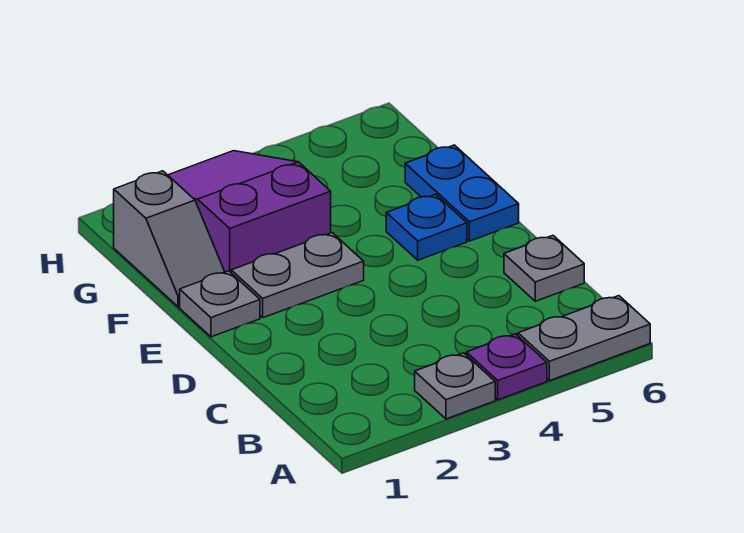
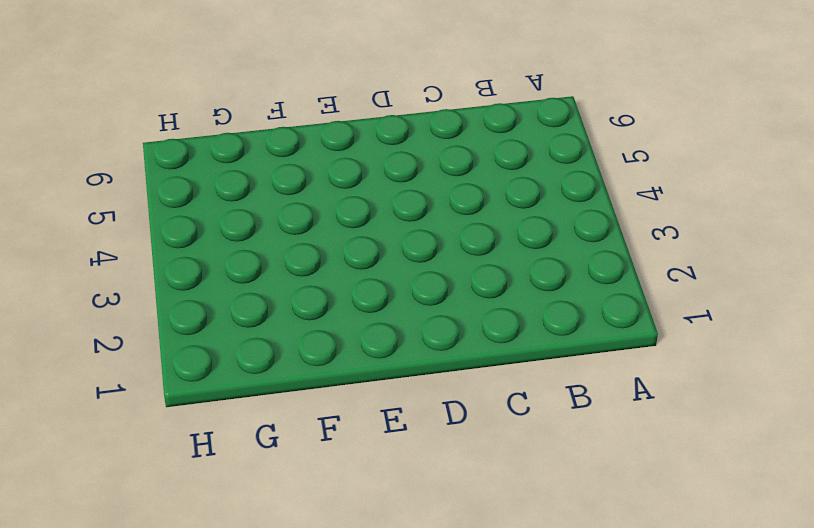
none -> grey plate A3 level 1
none -> purple plate A4 level 1

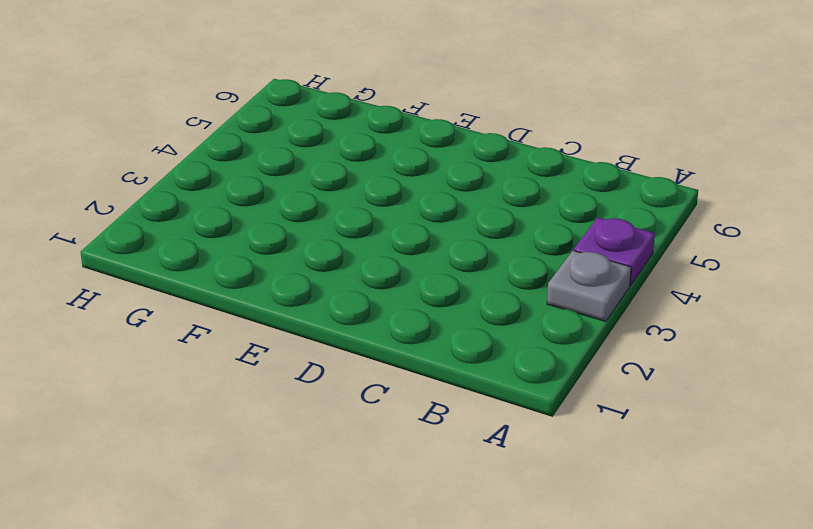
none -> grey plate A5:A6 level 1
none -> grey plate C6 level 1

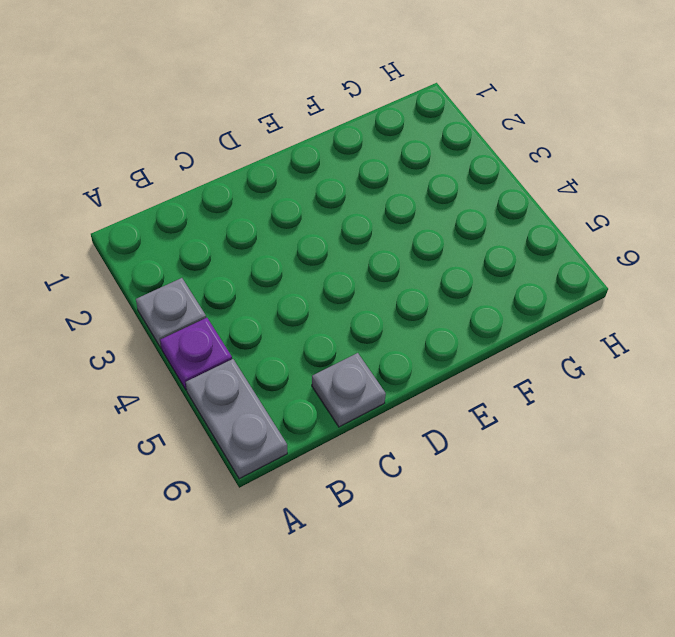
none -> grey plate E1 level 1
none -> grey plate E2:E3 level 1

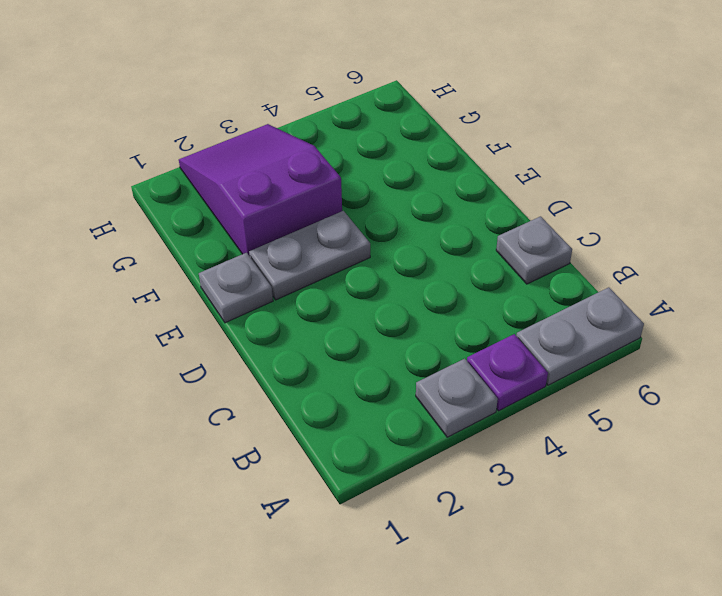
none -> blue plate E5 level 1
none -> blue plate E6:F6 level 1

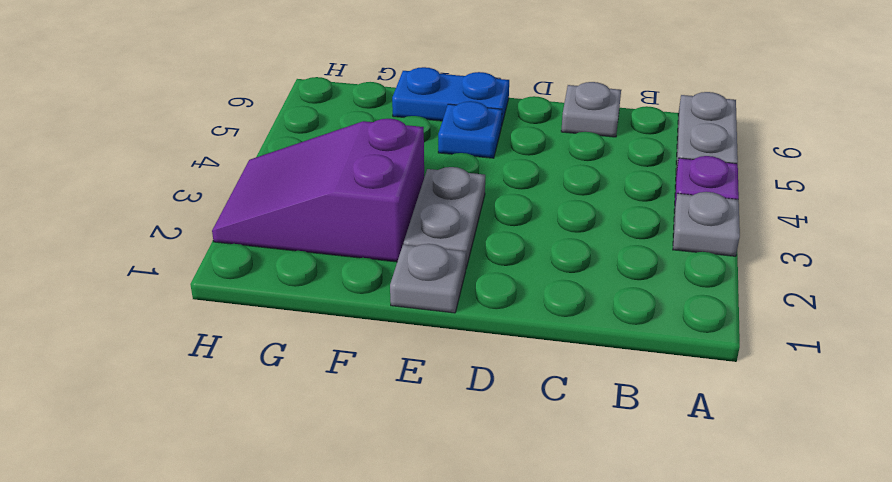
none -> grey slope F1:G1 level 1 top G

